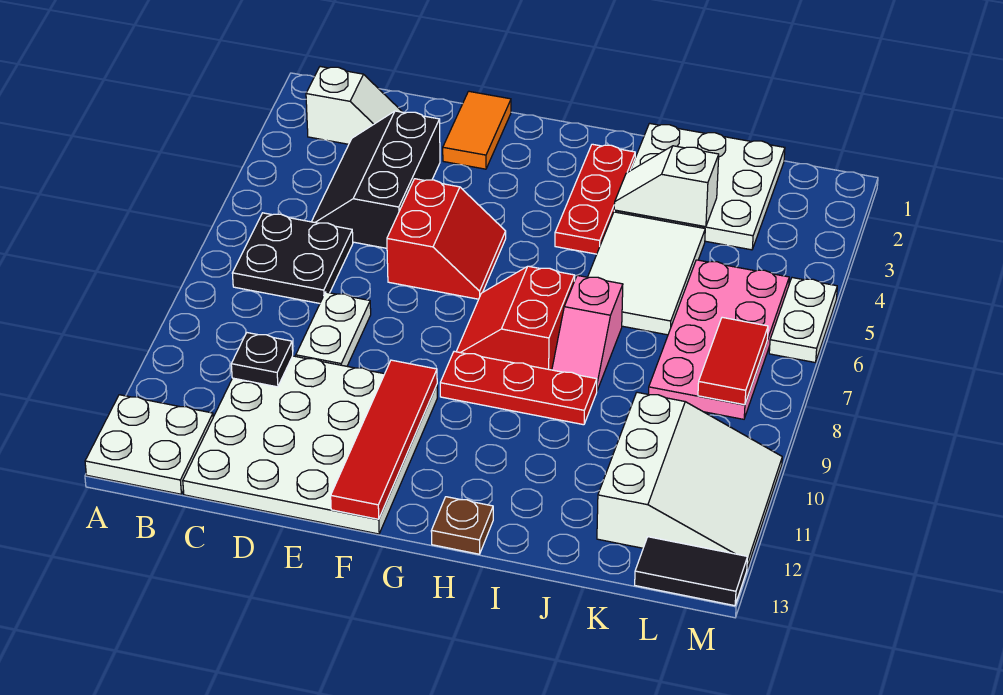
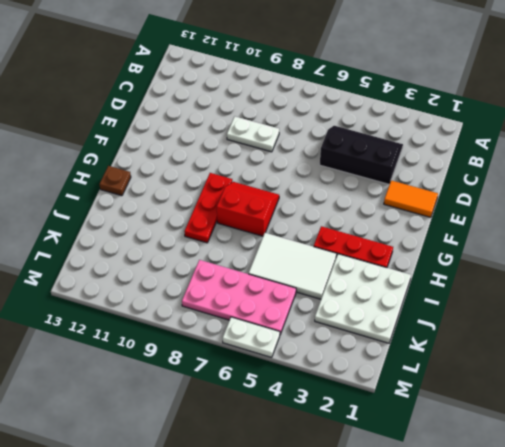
none -> white plate A12:B13 level 1
none -> white slope B2:C2 level 1 top B
none -> black plate B6:C7 level 1

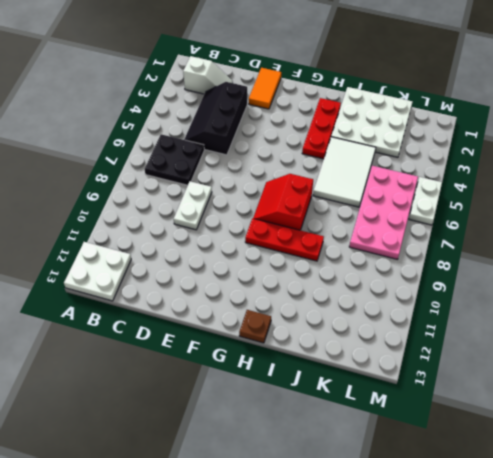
none -> white plate C10:F13 level 1
none -> red slope E5:F6 level 1 top E
none -> pink slope I7:I8 level 1 top 7

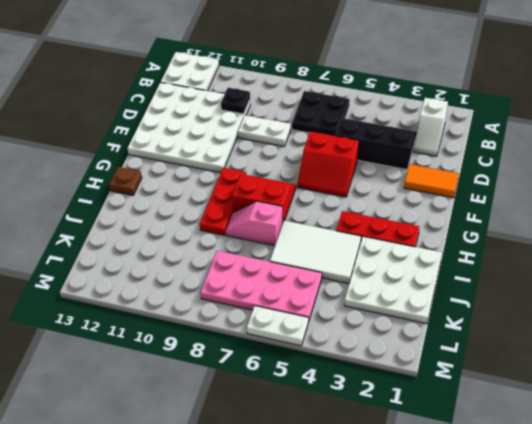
none -> white slope K10:M12 level 1 top K
none -> black tile L13:M13 level 1
none -> red tile F10:F13 level 2

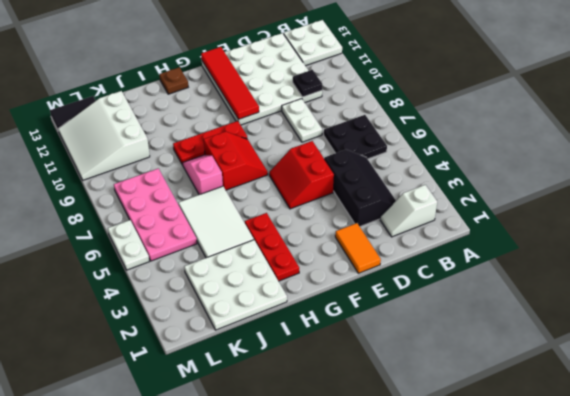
none -> white slope I3:J3 level 2 top J
none -> red tile L7:L8 level 2

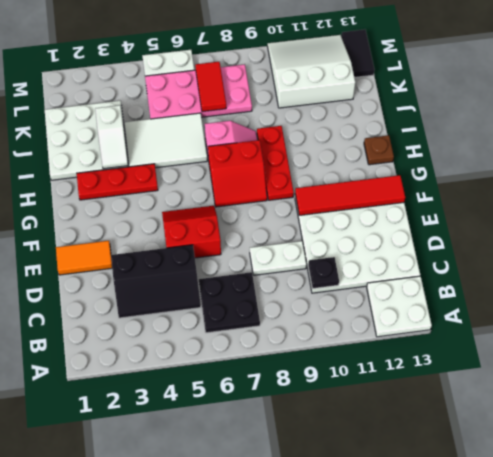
red tile K7:L7 level 2 -> red tile L7:L8 level 2
none -> white slope B2:C2 level 1 top B

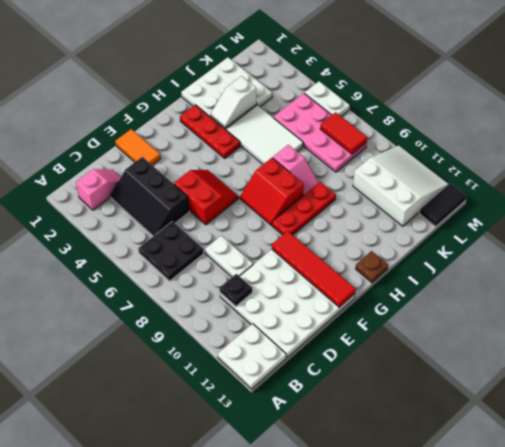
pink slope B2:C2 level 1 top B -> white slope B2:C2 level 1 top B

